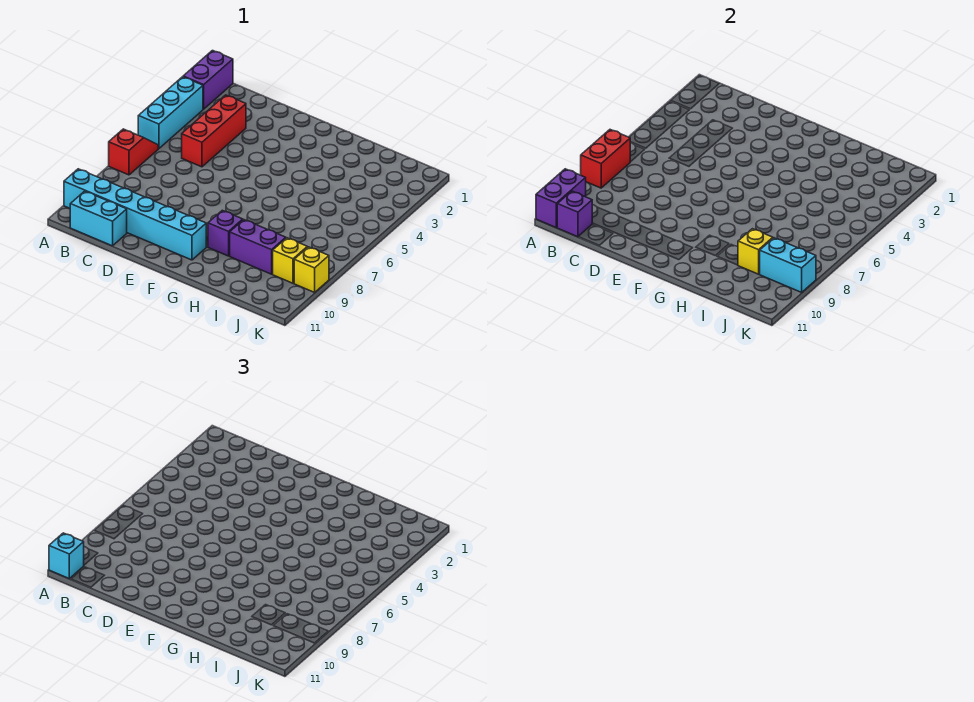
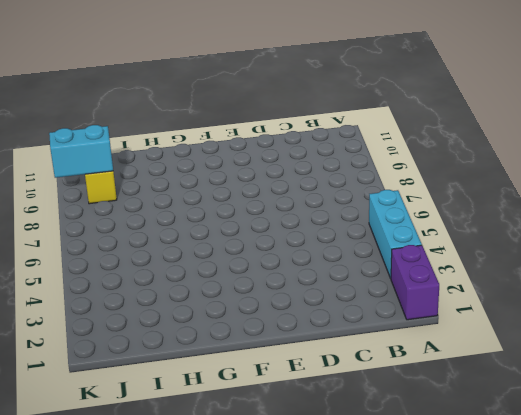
none -> red slope A6:A7 level 1 top 7
none -> cyan brick A10:F10 level 1
none -> cyan brick B11:C11 level 1

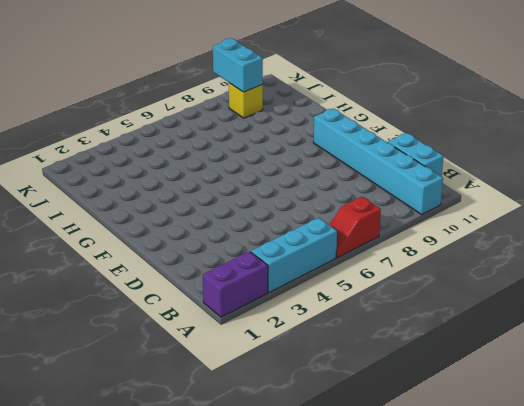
none -> red brick C3:C5 level 1
none -> purple brick G9 level 1
none -> purple brick H9:I9 level 1

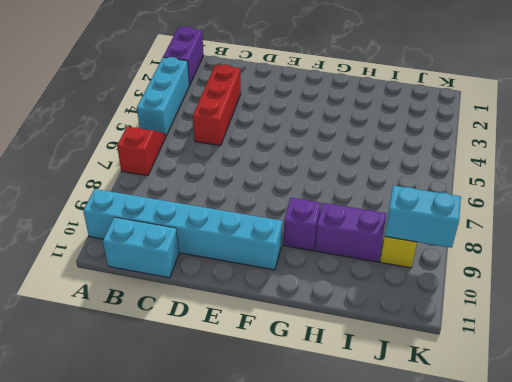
none -> yellow brick K9 level 1
none -> red brick A7:A8 level 2
none -> purple brick A10:A11 level 2

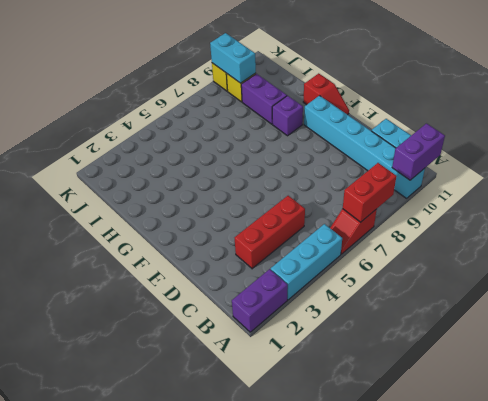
red slope F11:G11 level 1 top G -> none
none -> purple brick B11 level 2
none -> yellow brick I9 level 2
none -> cyan brick A11 level 3

